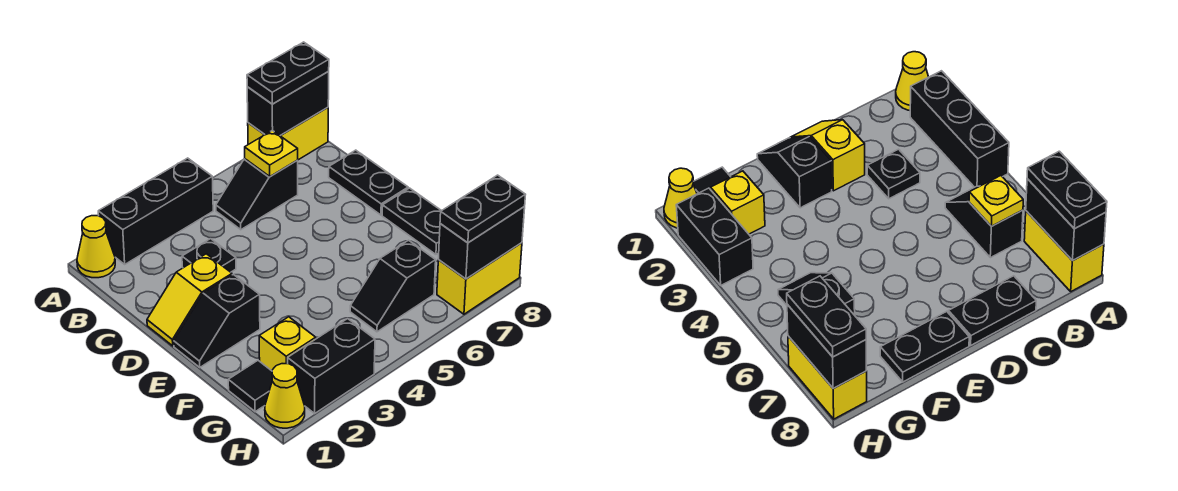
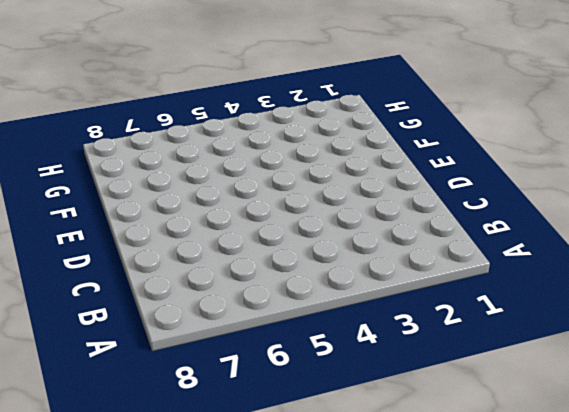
none -> yellow cone A1 level 1
none -> black brick A2:A4 level 1
none -> yellow brick A7:A8 level 1

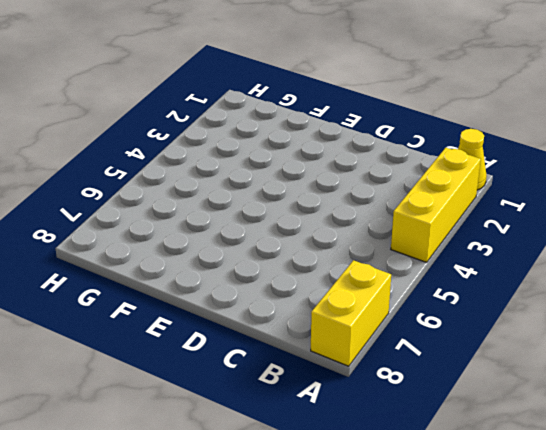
yellow brick A2:A4 level 1 -> black brick A2:A4 level 1
none -> black slope B5:B6 level 1 top 6
none -> black plate C3 level 1
none -> black plate C8:D8 level 1

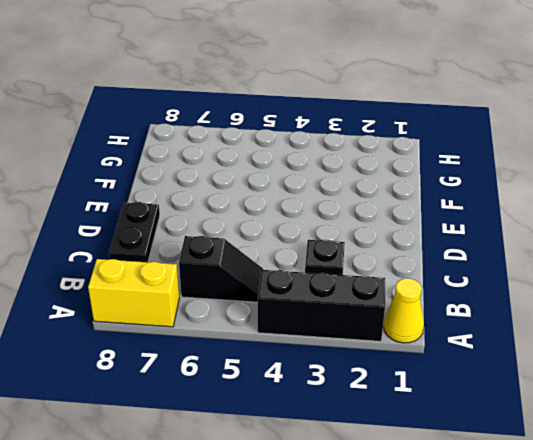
none -> yellow slope D1:D2 level 1 top 2
none -> black slope E1:E2 level 1 top 2
none -> black plate E8:F8 level 1

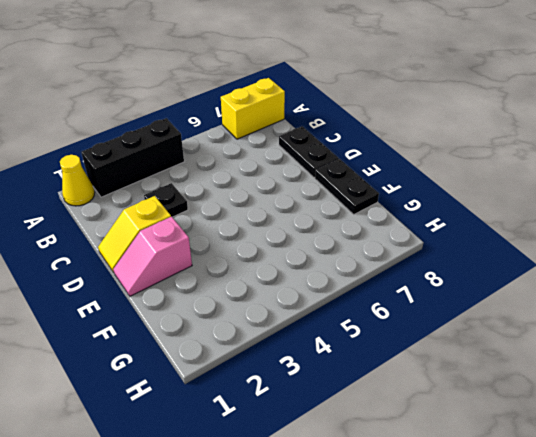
pink slope E1:E2 level 1 top 2 -> black slope E1:E2 level 1 top 2
none -> black slope B5:B6 level 1 top 6
none -> black tile G1 level 1
none -> yellow brick G2 level 1

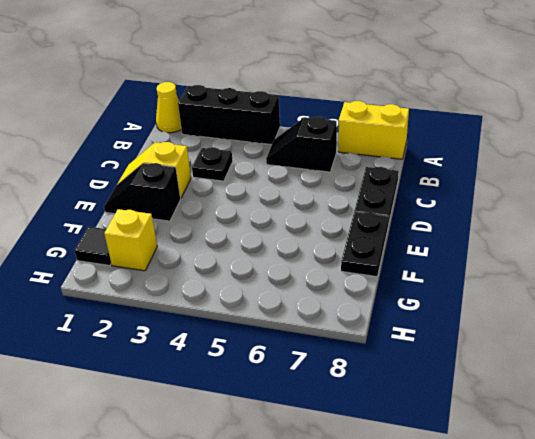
none -> black slope G5:G6 level 1 top 6
none -> yellow cone H1 level 1
none -> black brick H2:H3 level 1

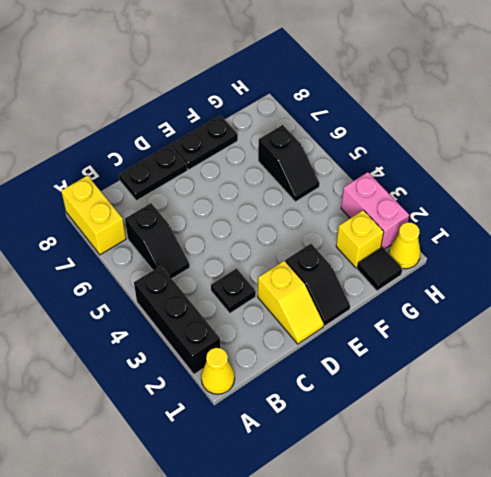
pink brick H2:H3 level 1 -> black brick H2:H3 level 1
none -> yellow brick H7:H8 level 1
none -> black brick A7:A8 level 2
none -> yellow plate B6 level 2

